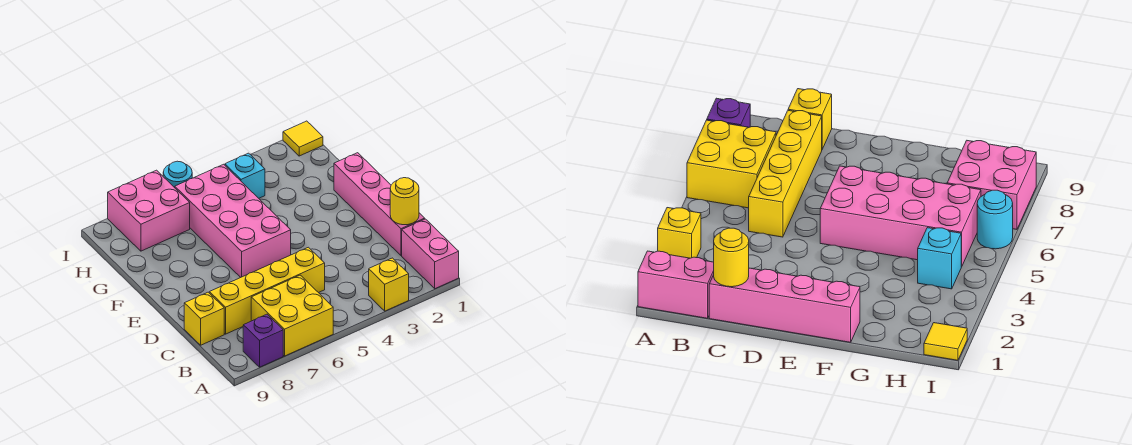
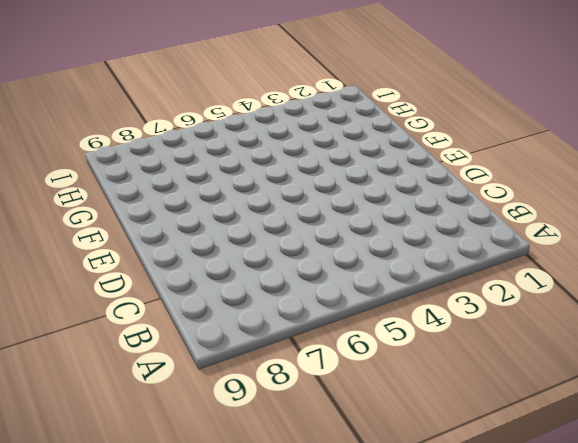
none -> pink brick A1:B1 level 1
none -> yellow brick A3 level 1
none -> yellow brick A6:B7 level 1

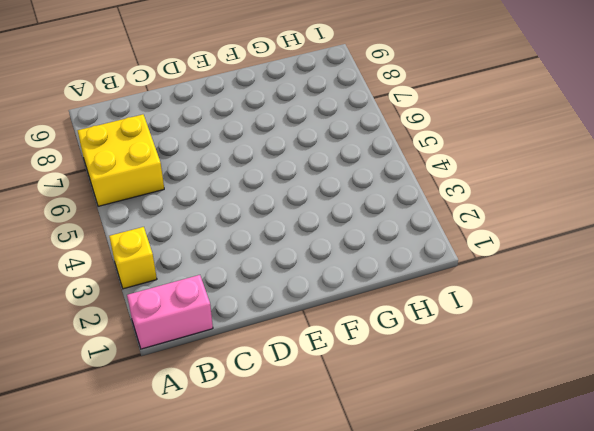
none -> purple brick A8 level 1
none -> pink brick C1:F1 level 1
none -> yellow brick C5:C8 level 1

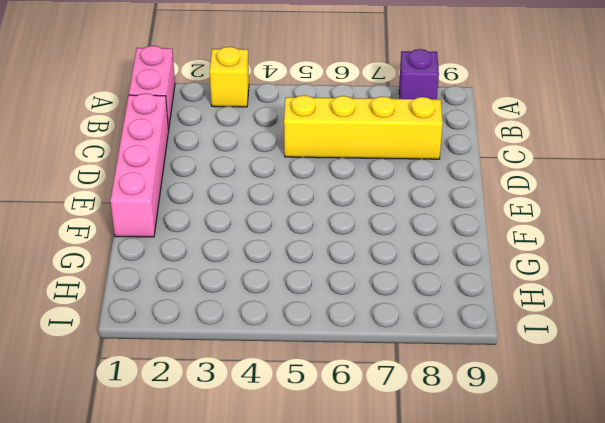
none -> yellow brick A6:B7 level 1
none -> yellow brick C9 level 1
none -> pink brick E5:H6 level 1

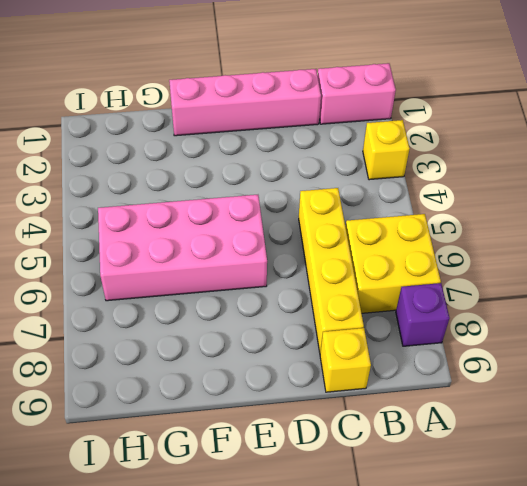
none -> cyan brick H4 level 1
none -> pink brick H7:I8 level 1
none -> yellow tile I1 level 1

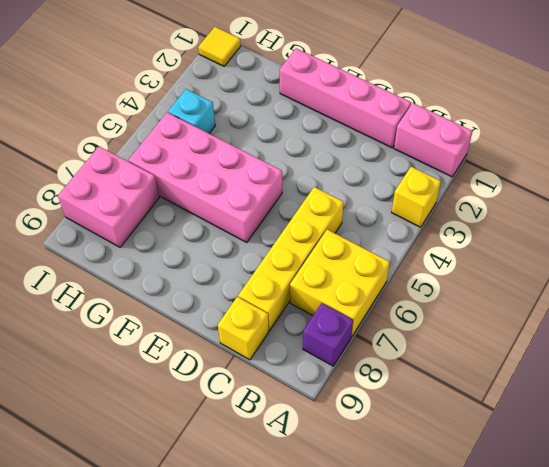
none -> cyan round brick I6 level 1
none -> yellow round brick C1 level 2

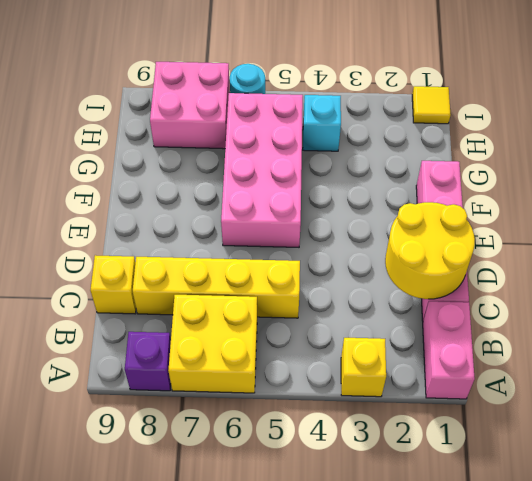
yellow round brick C1:D2 level 2 -> yellow round brick C1 level 2

